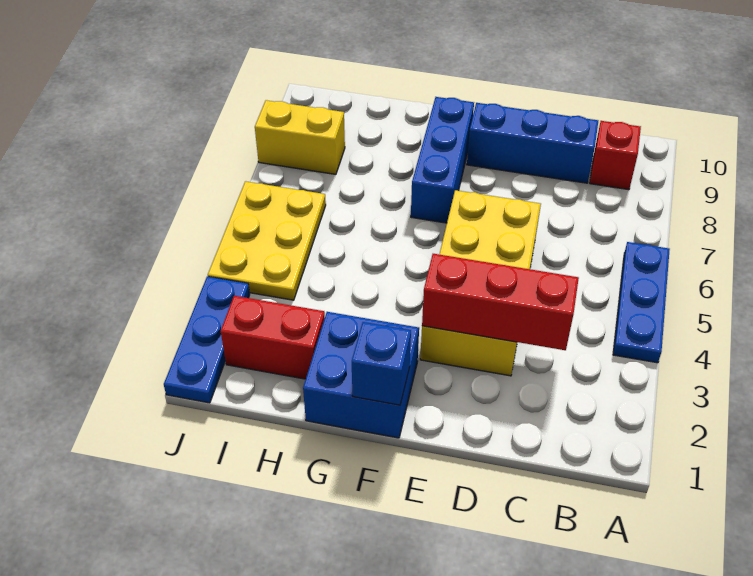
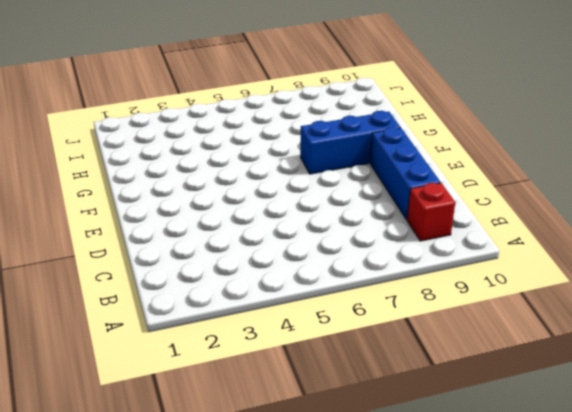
none -> blue plate A4:A6 level 1
none -> yellow brick D3:E6 level 1
none -> blue brick F1:G2 level 1

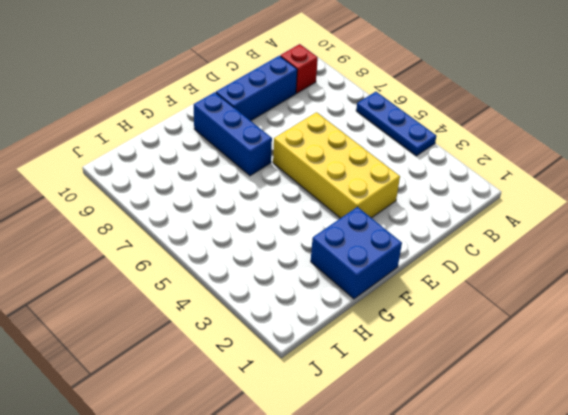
none -> red brick H2:I2 level 1
none -> yellow plate I4:J6 level 1
none -> yellow brick I8:J8 level 1

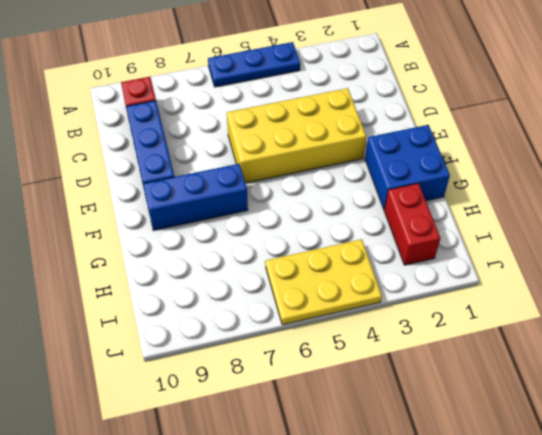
none -> yellow brick I8:J8 level 1
none -> blue plate J1:J3 level 1
none -> red brick C3:E3 level 2

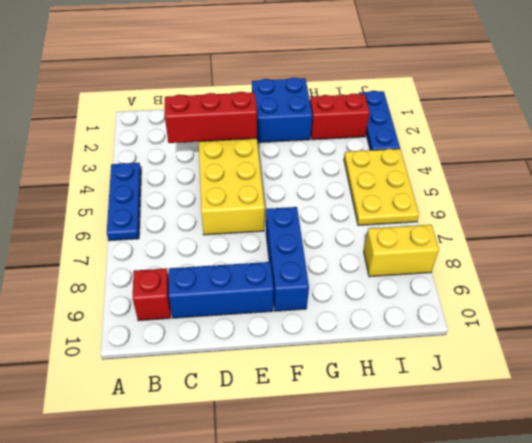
none -> blue brick F1 level 2

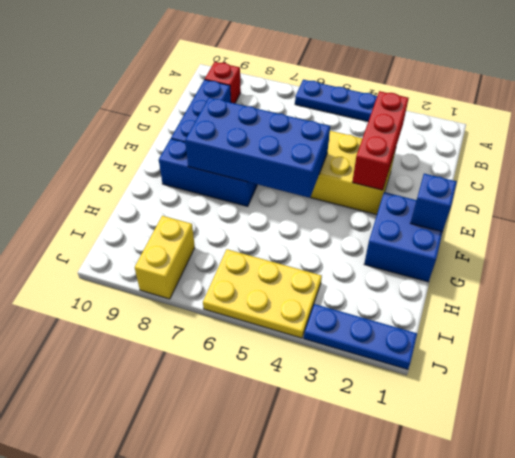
blue brick E5:F8 level 2 -> none
none -> red brick H2:I2 level 1

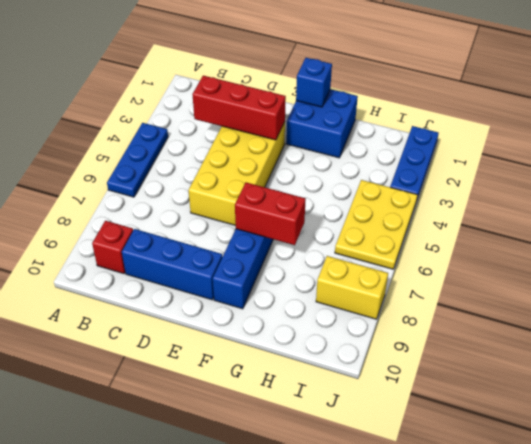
red brick F7:G7 level 2 -> red brick H2:I2 level 1

